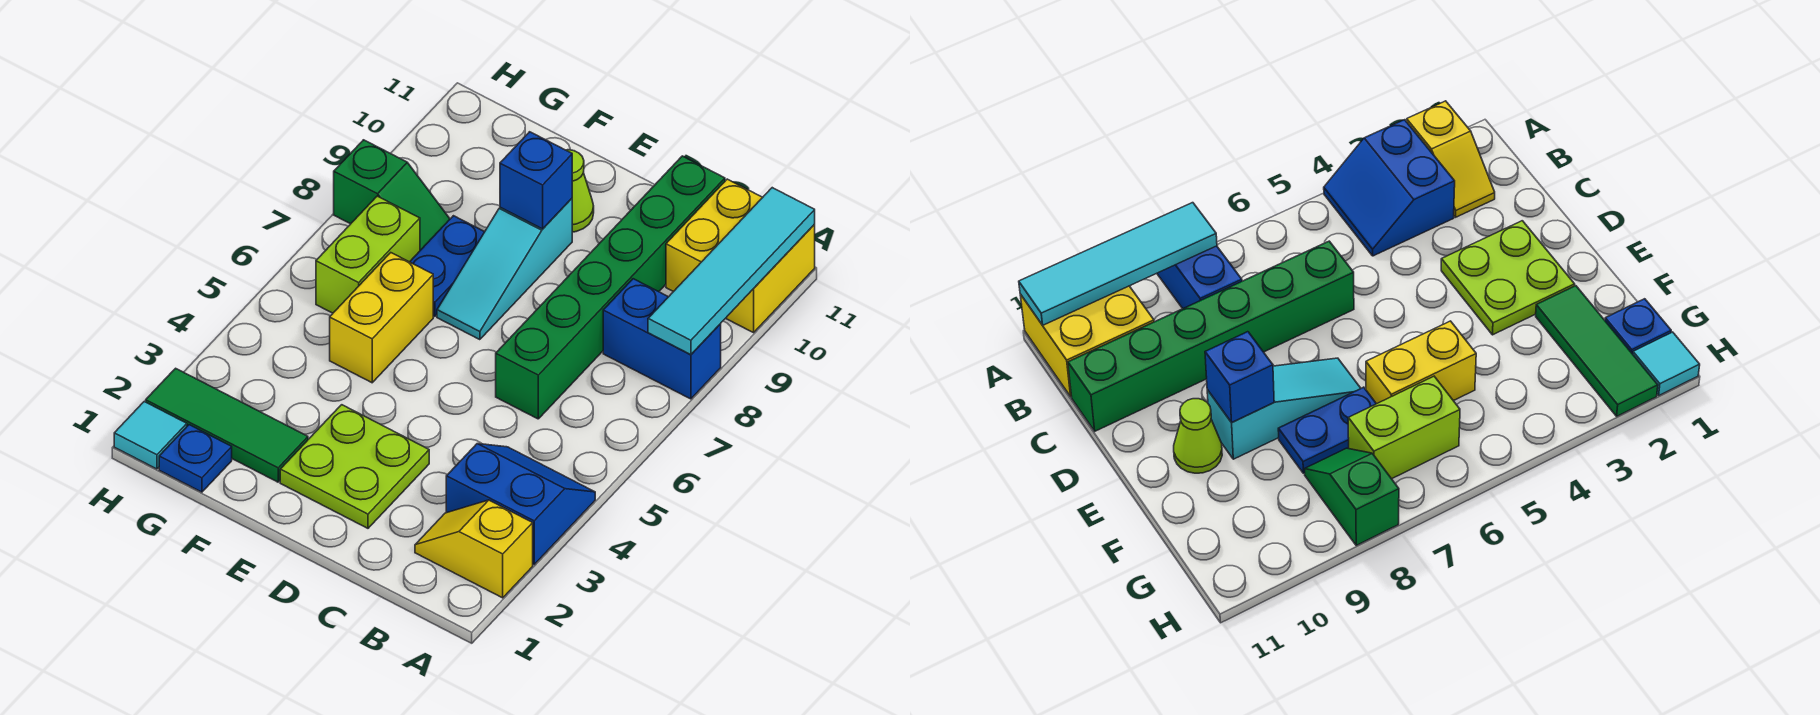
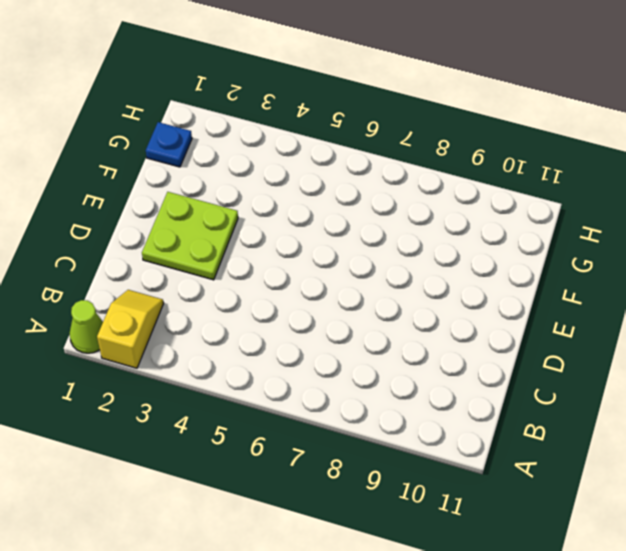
lime cone A1 level 1 -> lime cone E10 level 1
none -> blue slope A3:B4 level 1 top 3
none -> blue brick A8:B8 level 1
none -> yellow brick A10:B11 level 1

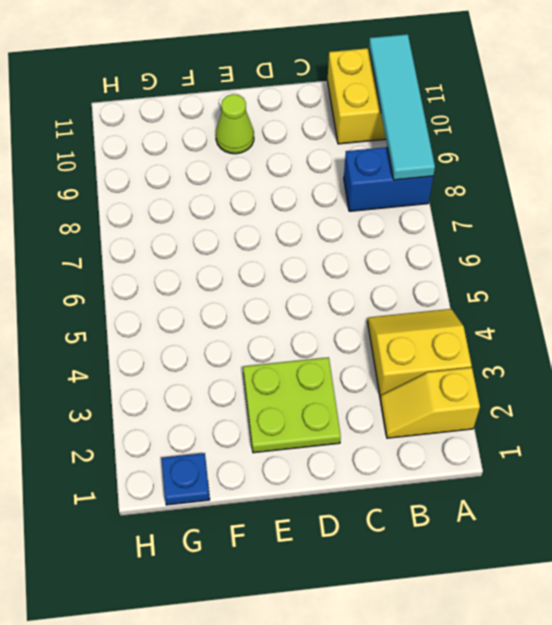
yellow slope A3:B4 level 1 top 3 -> blue slope A3:B4 level 1 top 3
none -> green brick C6:C11 level 1
none -> cyan slope E7:E9 level 1 top 9
none -> green tile F2:H2 level 1

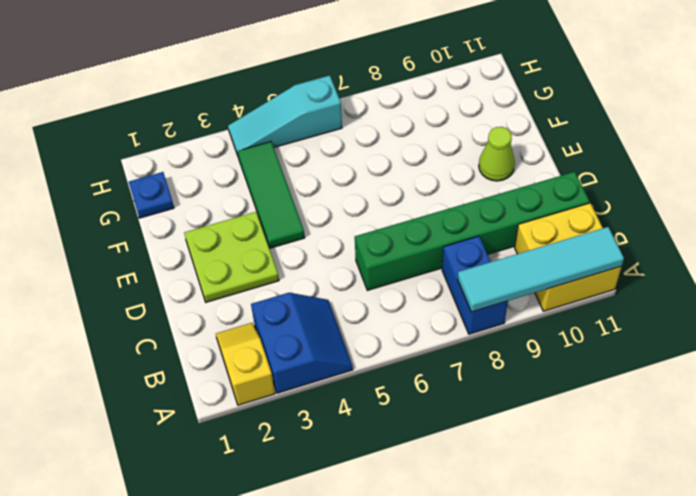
green tile E4:G4 level 1 -> green tile F2:H2 level 1
cyan slope H4:H6 level 1 top 6 -> cyan slope E7:E9 level 1 top 9
none -> yellow brick F5:F6 level 1
none -> blue plate F7:F8 level 1
none -> lime brick G6:G7 level 1

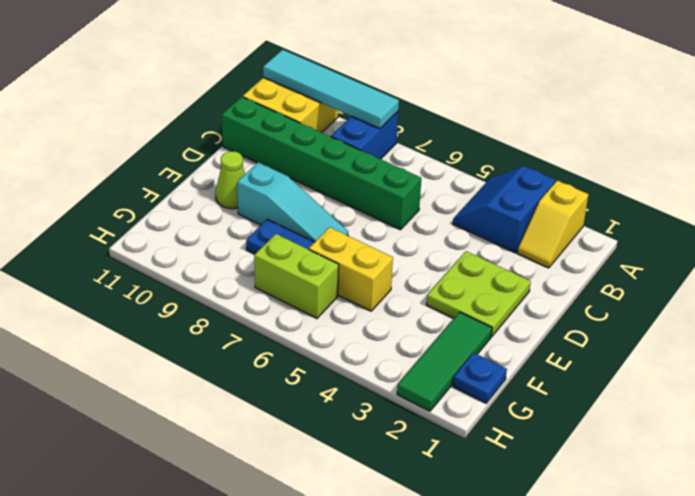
none -> green slope G8:H8 level 1 top H
none -> cyan tile H1 level 1
none -> blue brick E9 level 2

